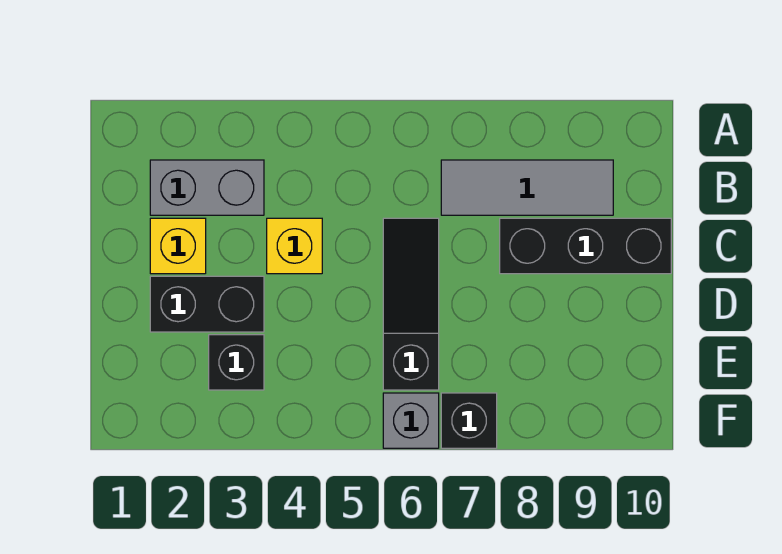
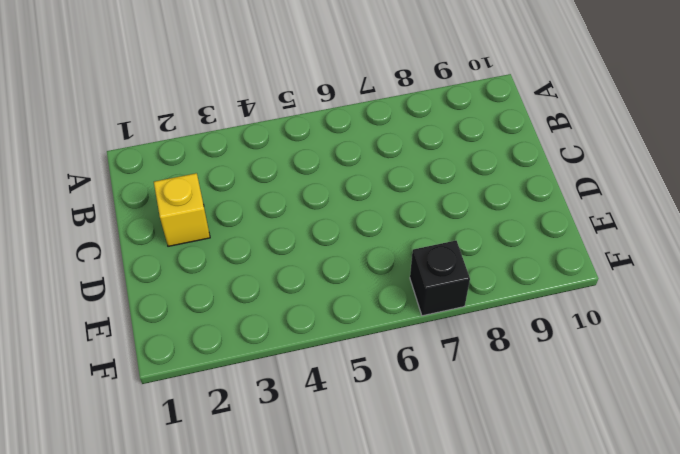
none -> grey brick B2:B3 level 1
none -> grey tile B7:B9 level 1

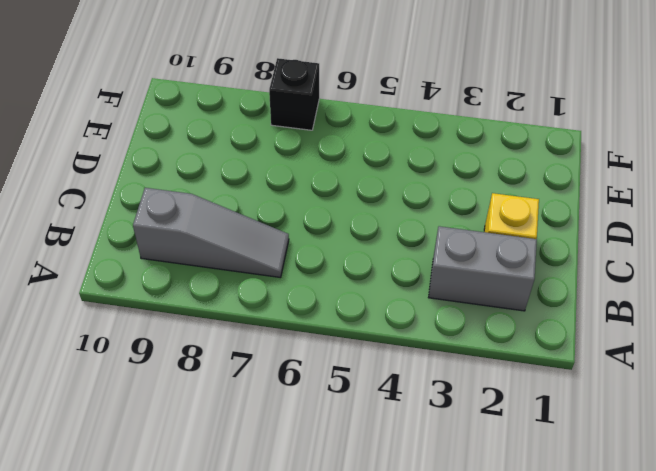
grey slope B7:B9 level 1 top 9 -> grey tile B7:B9 level 1
none -> yellow brick C4 level 1
none -> black slope C6:E6 level 1 top E

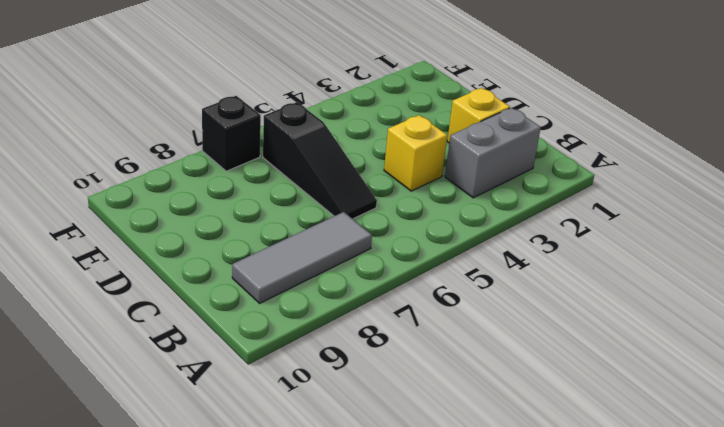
none -> black brick C8:C10 level 1
none -> black brick D2:D3 level 1

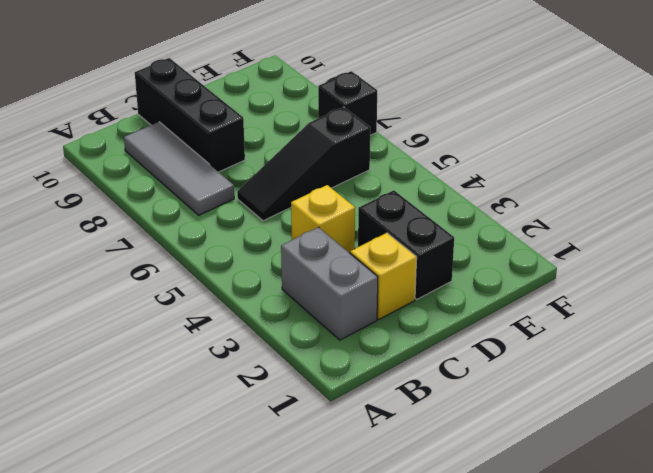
none -> black brick E3 level 1
none -> grey brick F6 level 1

